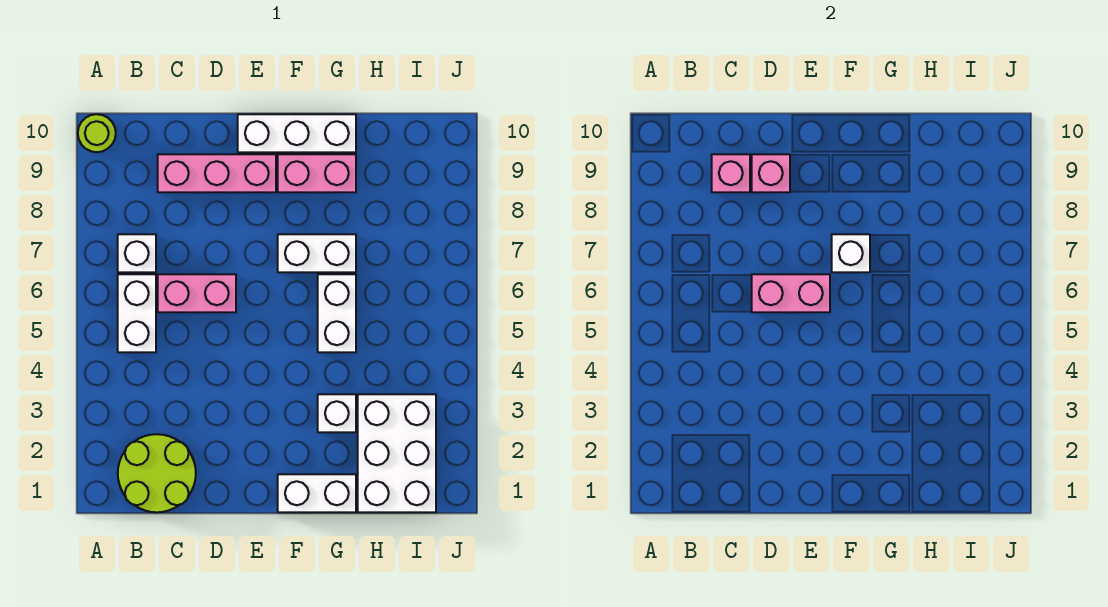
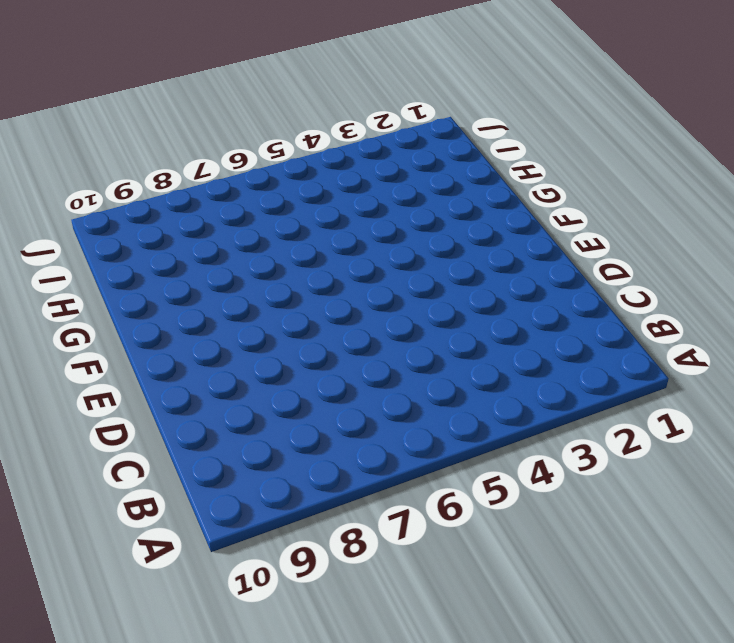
none -> lime round brick A10 level 1
none -> lime round brick B1:C2 level 1
none -> white brick B5:B6 level 1

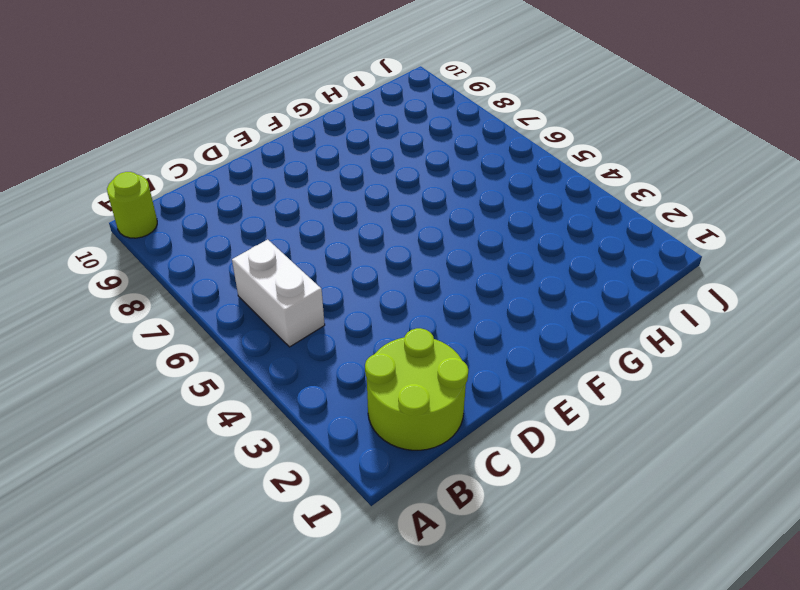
none -> white brick B7 level 1
none -> pink brick C6:D6 level 1
none -> pink brick C9:E9 level 1

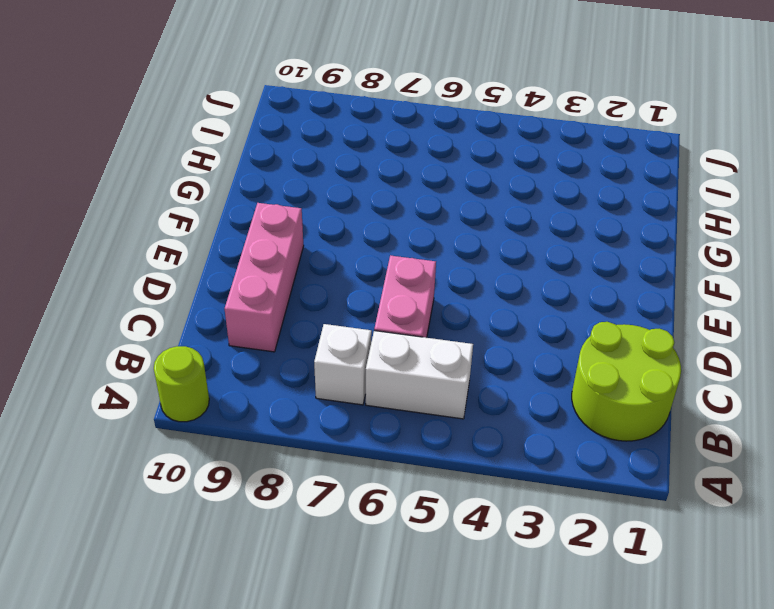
none -> white brick E10:G10 level 1
none -> white brick F1:G1 level 1
none -> white brick F7:G7 level 1

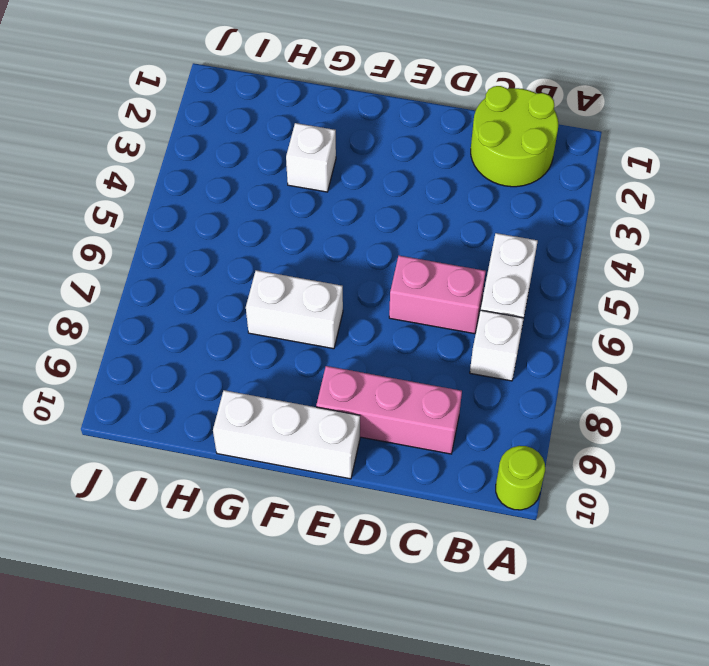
none -> white brick F1:G1 level 1
none -> pink brick F9:G9 level 1
none -> white brick G5:G6 level 1

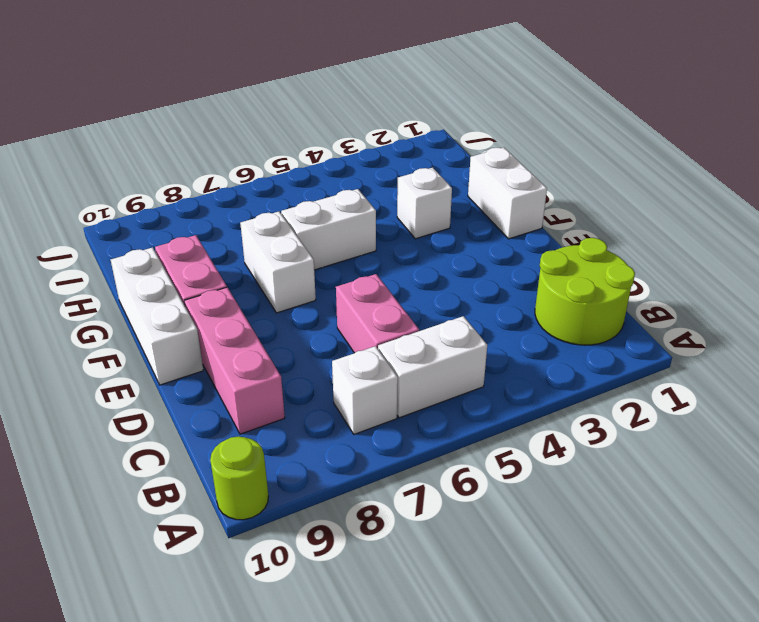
none -> white brick H1:I3 level 1
none -> pink brick C9 level 2
none -> pink brick D6:E6 level 2

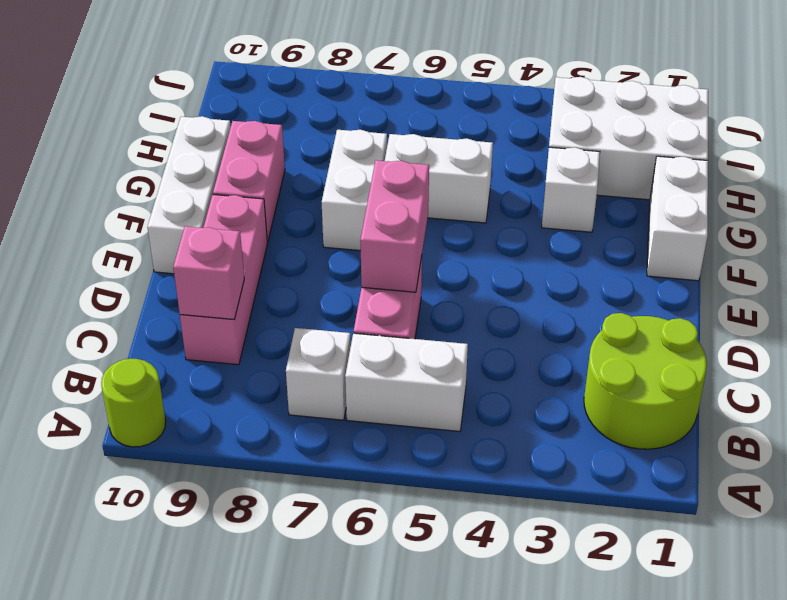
none -> pink brick D9 level 2
none -> white brick F7 level 2

